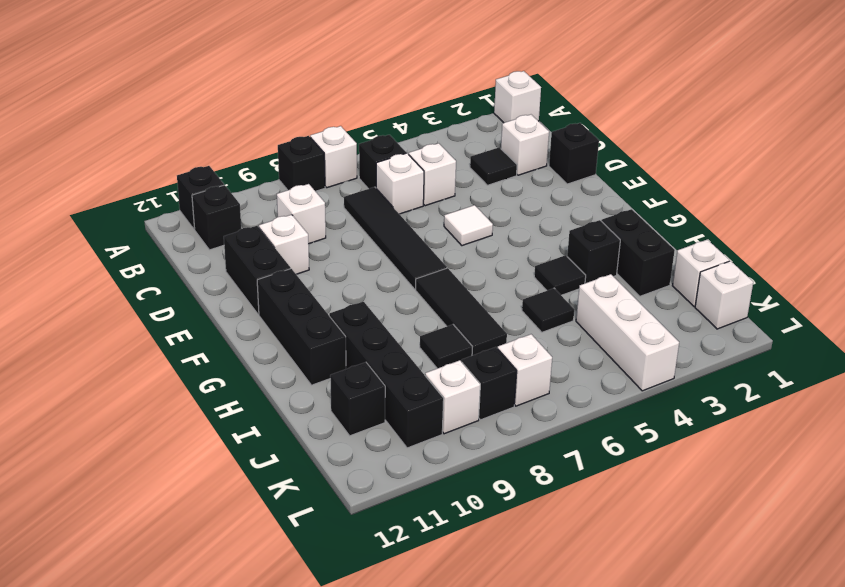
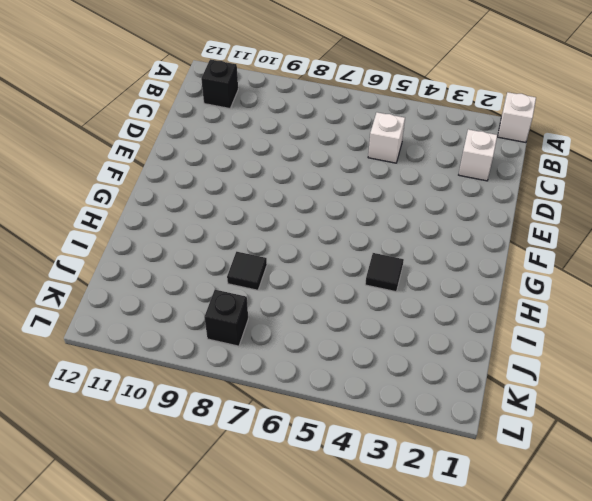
none -> white brick A7 level 1
none -> black brick A8 level 1
none -> black brick A11 level 1
none -> black brick B6 level 1

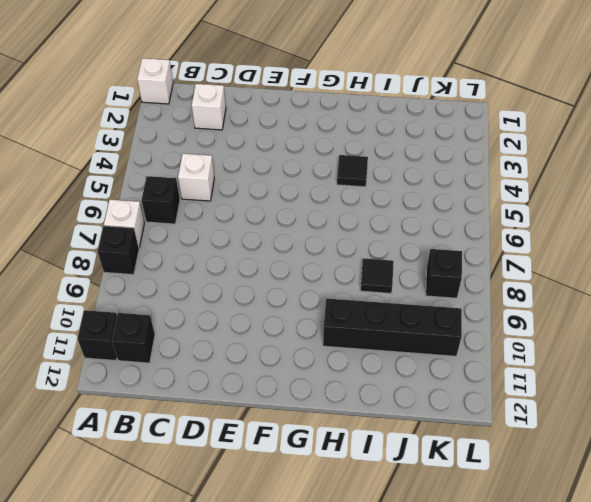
none -> black tile C3 level 1
none -> white brick C6 level 1
none -> black tile C7:F7 level 1
none -> white brick C9 level 1

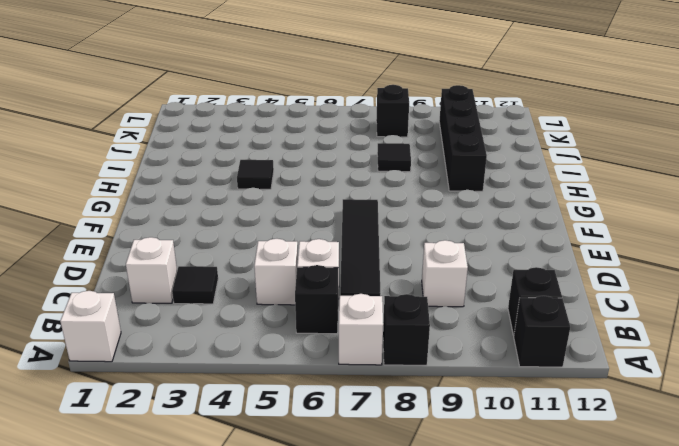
none -> black brick D1 level 1
none -> white brick D10 level 1
none -> black brick D11:E11 level 1
none -> white tile E5 level 1

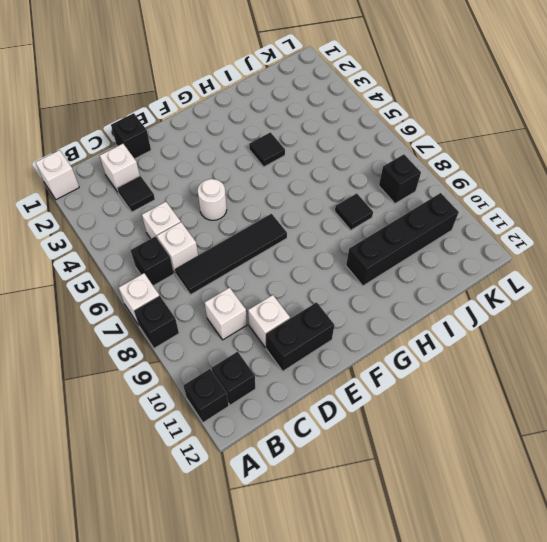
white round brick E5 level 1 -> white tile E5 level 1
none -> black brick F11:H11 level 1
none -> black tile G7:I7 level 1
none -> black brick H2:I2 level 1
none -> black brick H3 level 1

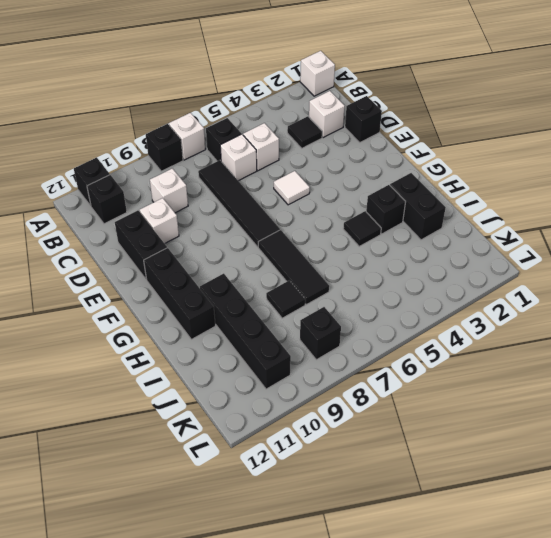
none -> black tile I5 level 1
none -> white brick J1 level 1
none -> white brick J4:L4 level 1
none -> black brick J11 level 1

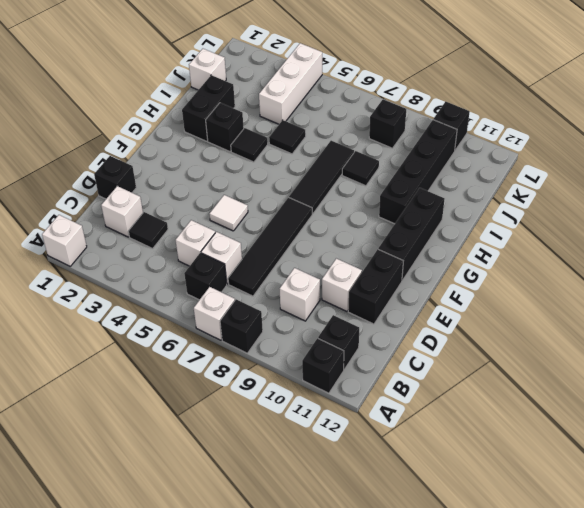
black brick L10 level 1 -> black brick J11 level 1
none -> white brick K1 level 1
none -> white brick K7 level 1
none -> white brick K9 level 1

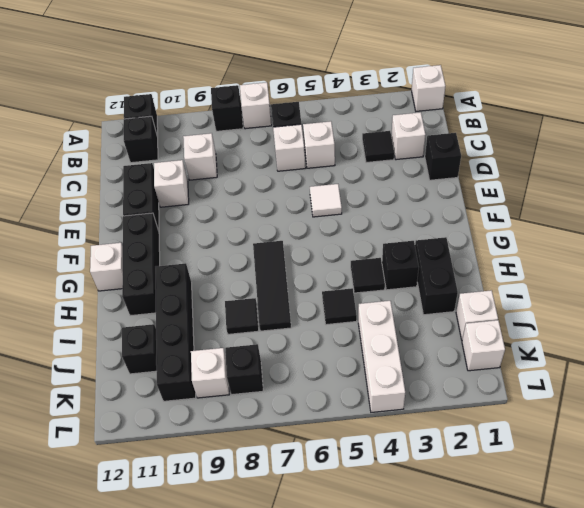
white brick G12 level 1 -> white brick K7 level 1
none -> black tile C7:F7 level 1

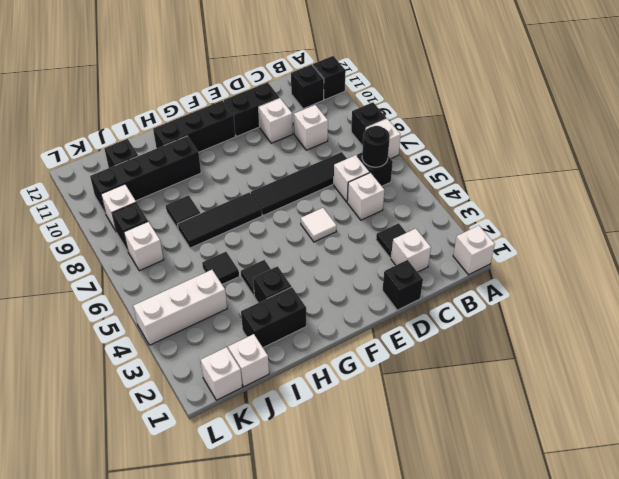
black round brick B6 level 2 -> none

